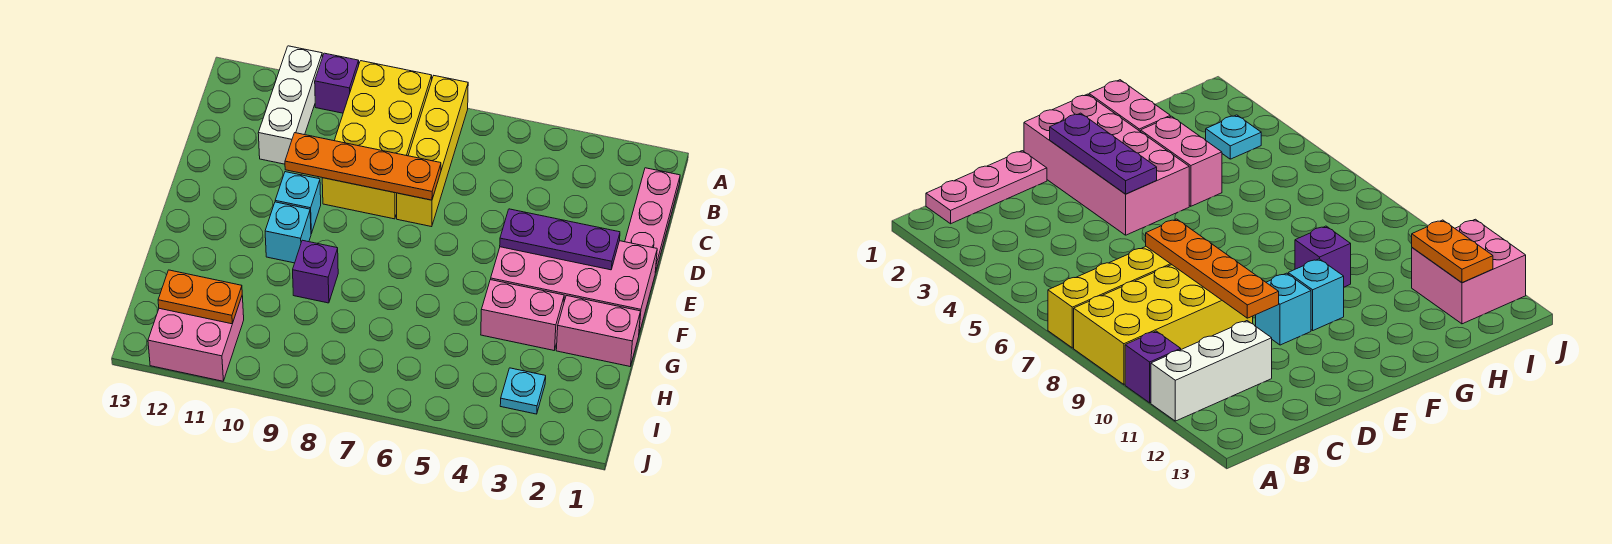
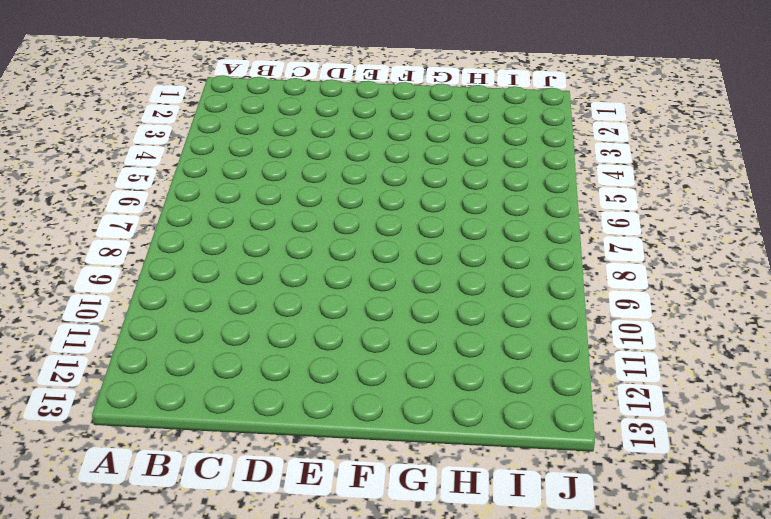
none -> yellow brick A7:D7 level 1
none -> yellow brick A8:D9 level 1
none -> purple brick A10 level 1

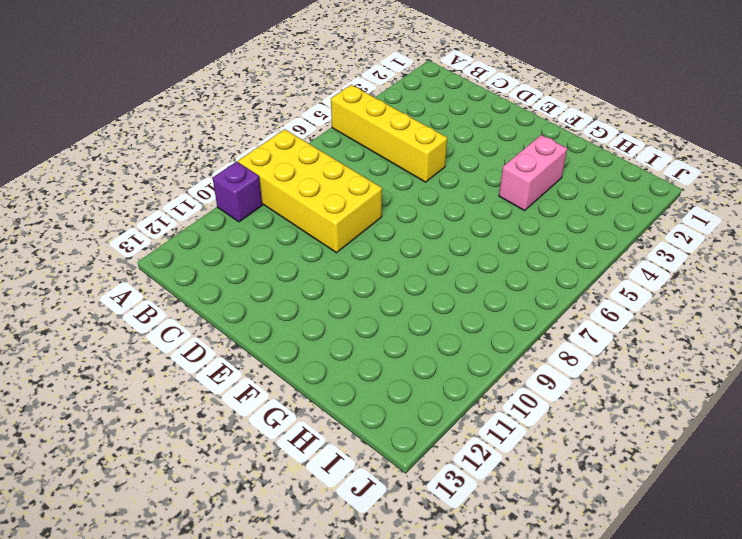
yellow brick A5:D5 level 1 -> yellow brick A7:D7 level 1
none -> white brick A11:C11 level 1
none -> pink plate B1:D1 level 1
none -> pink brick E1:F4 level 1

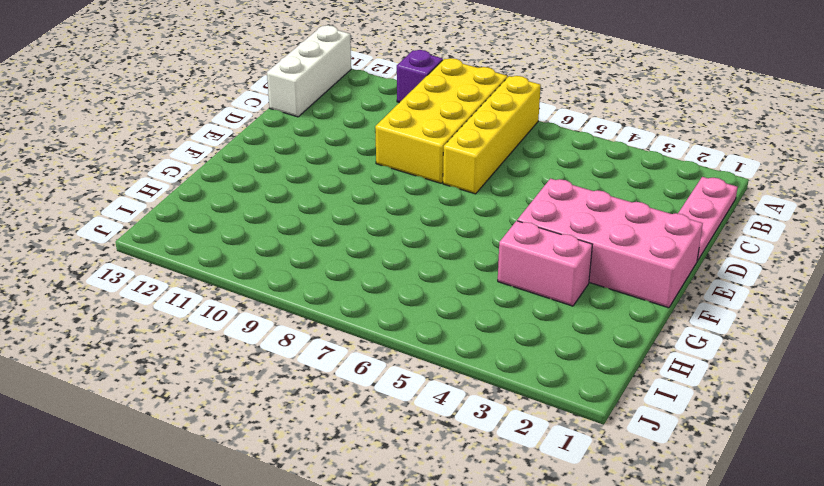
white brick A13:C13 level 1 -> white brick A11:C11 level 1
none -> cyan brick E10 level 1
none -> cyan brick F10 level 1
none -> pink brick G1:G2 level 1

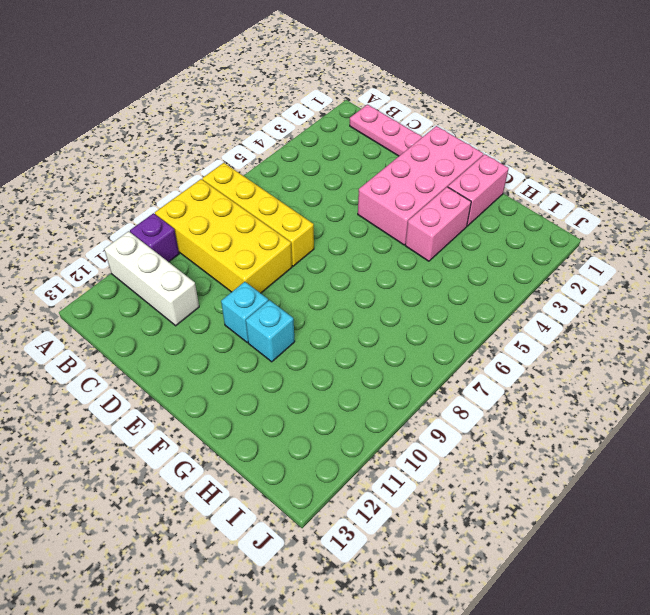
none -> purple brick G9 level 1
none -> cyan plate I3 level 1
none -> pink brick I11:J12 level 1

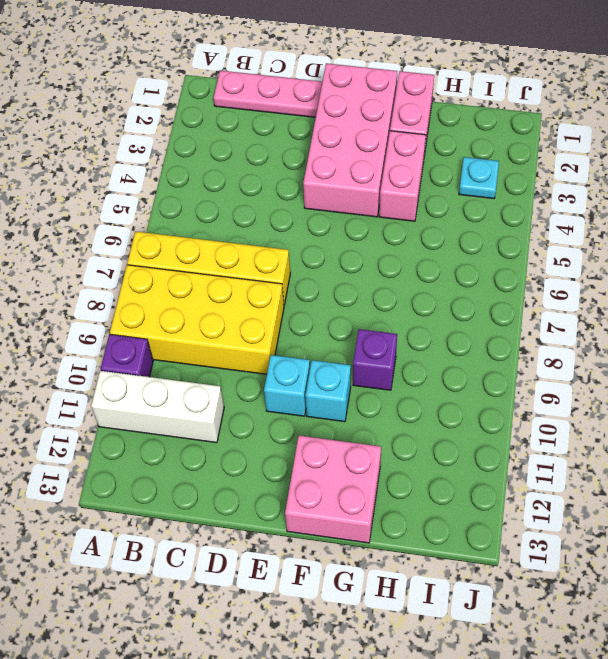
pink brick F12:G13 level 1 -> pink brick I11:J12 level 1
none -> orange plate D7:D10 level 2
none -> purple plate E2:E4 level 2
none -> orange plate I11:I12 level 2

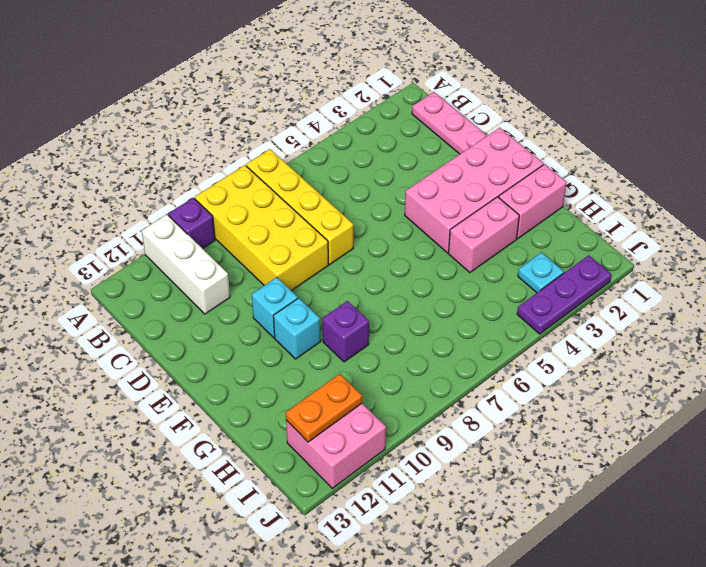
purple plate J2:J4 level 1 -> purple plate E2:E4 level 2
none -> orange plate D7:D10 level 2

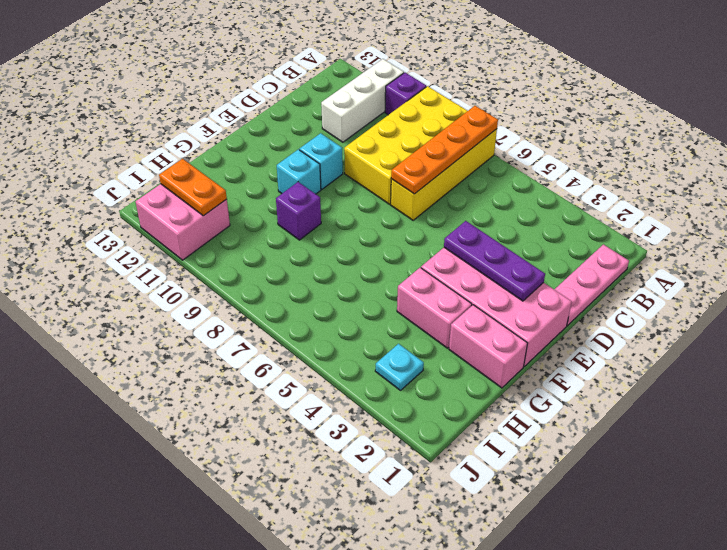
orange plate A7:D7 level 2 -> orange plate D7:D10 level 2

